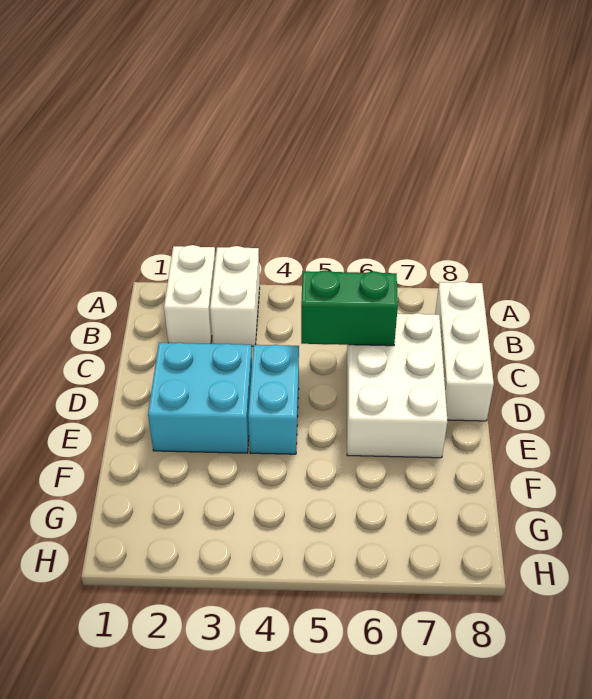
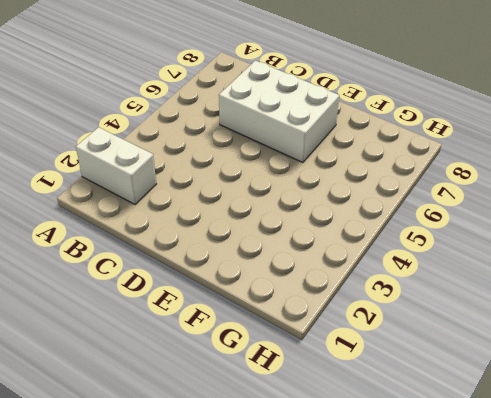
none -> white brick A3:B3 level 1
none -> white brick B8:D8 level 1

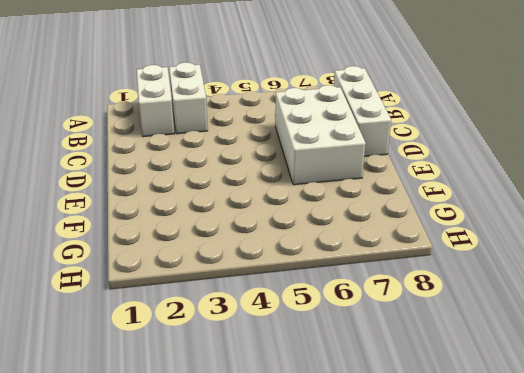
none -> cyan brick D2:E3 level 1
none -> cyan brick D4:E4 level 1

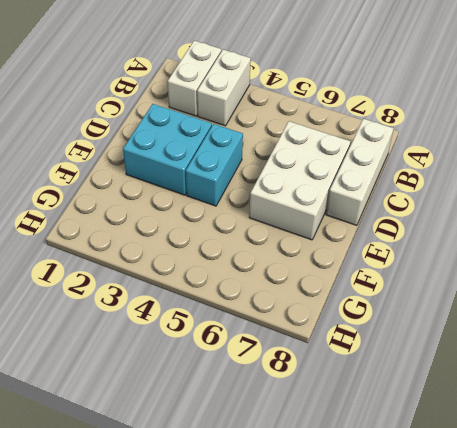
none -> green brick C5:C6 level 2

